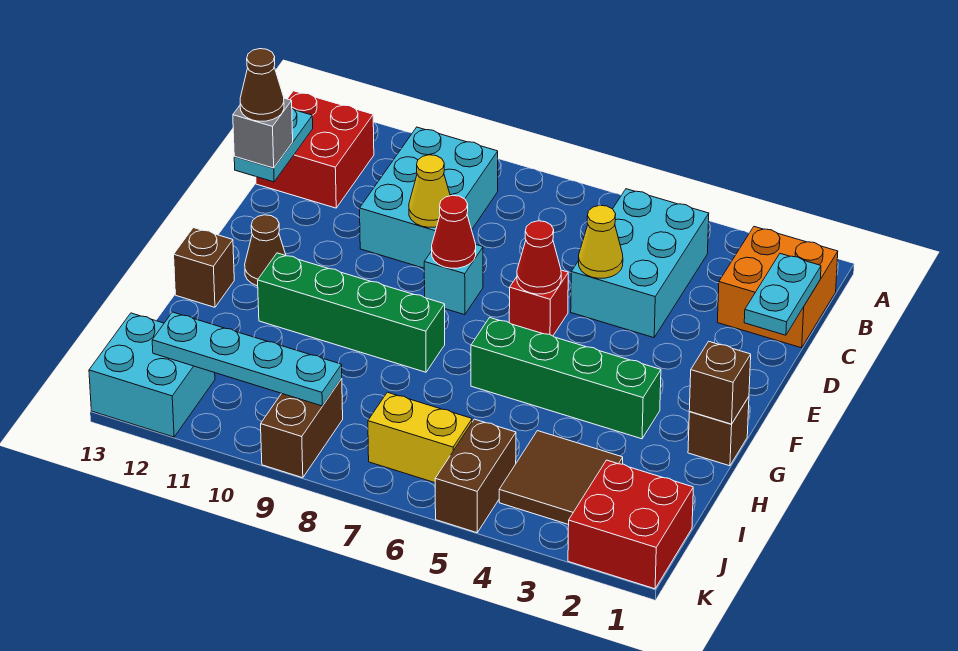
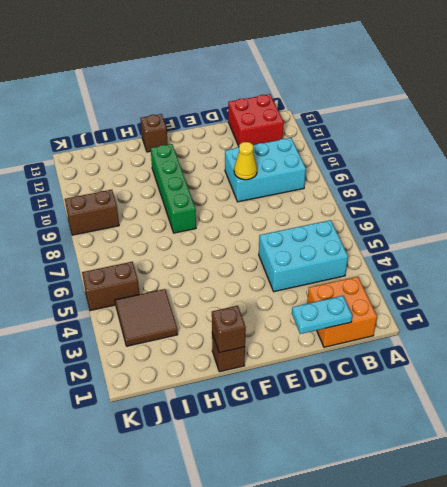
none -> red brick E6 level 1
none -> cyan brick E8 level 1
none -> brown cone F12 level 1

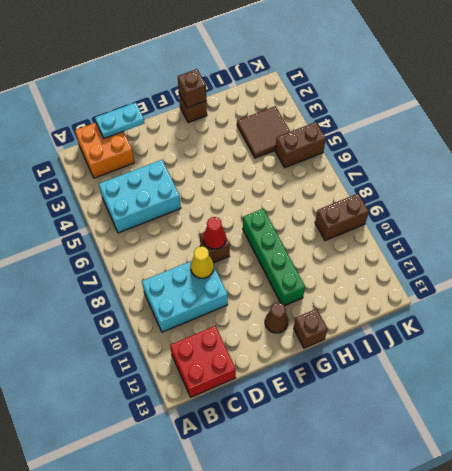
brown brick E8 level 1 -> cyan brick E8 level 1
none -> red brick E6 level 1
none -> green brick G3:G6 level 1
none -> red brick J1:K2 level 1

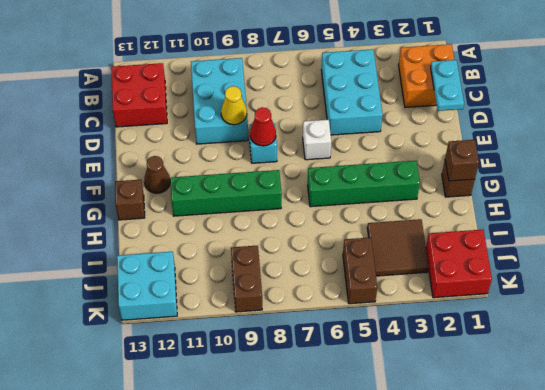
white brick E6 level 1 -> red brick E6 level 1
none -> yellow brick J6:J7 level 1
none -> cyan plate C13:D13 level 2
none -> yellow cone D5 level 2

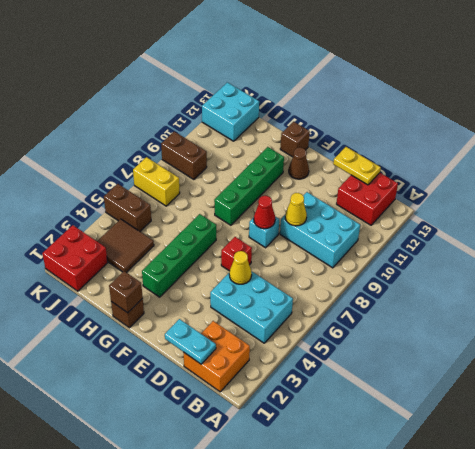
yellow plate C13:D13 level 2 -> cyan plate C13:D13 level 2
yellow brick J7:K7 level 1 -> yellow brick J6:J7 level 1
none -> red cone E6 level 2
none -> cyan plate J9:J12 level 2
none -> grey brick D13 level 3

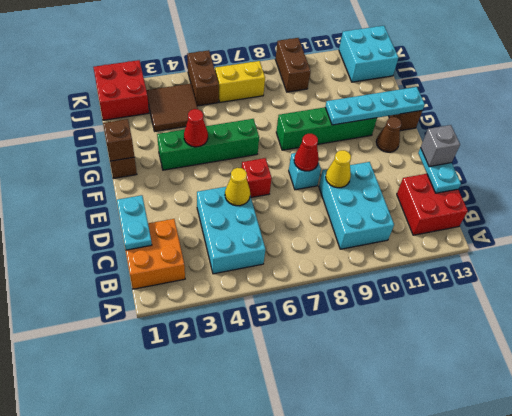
red cone G4 level 2 -> red cone E6 level 2
cyan plate G10:G13 level 2 -> cyan plate J9:J12 level 2
none -> brown cone D13 level 4

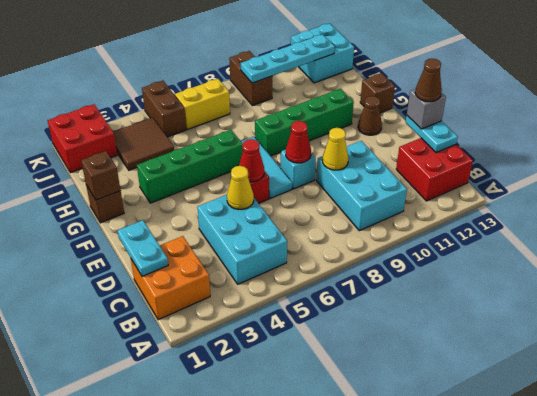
cyan tile E7:G7 level 1 -> none

